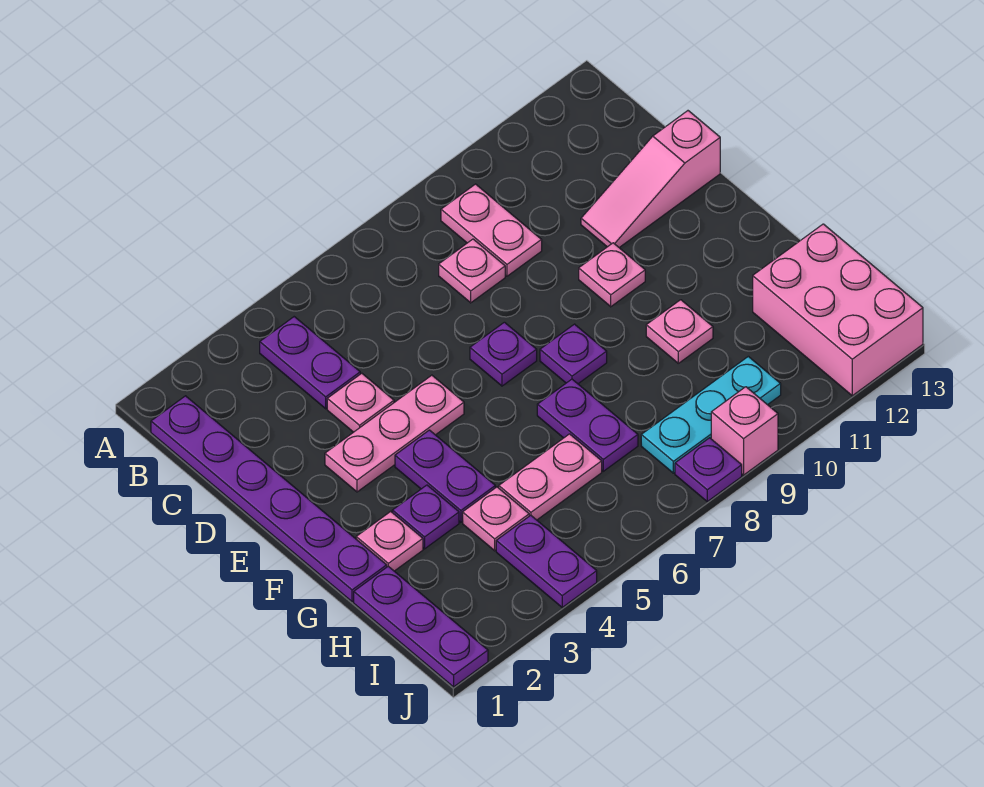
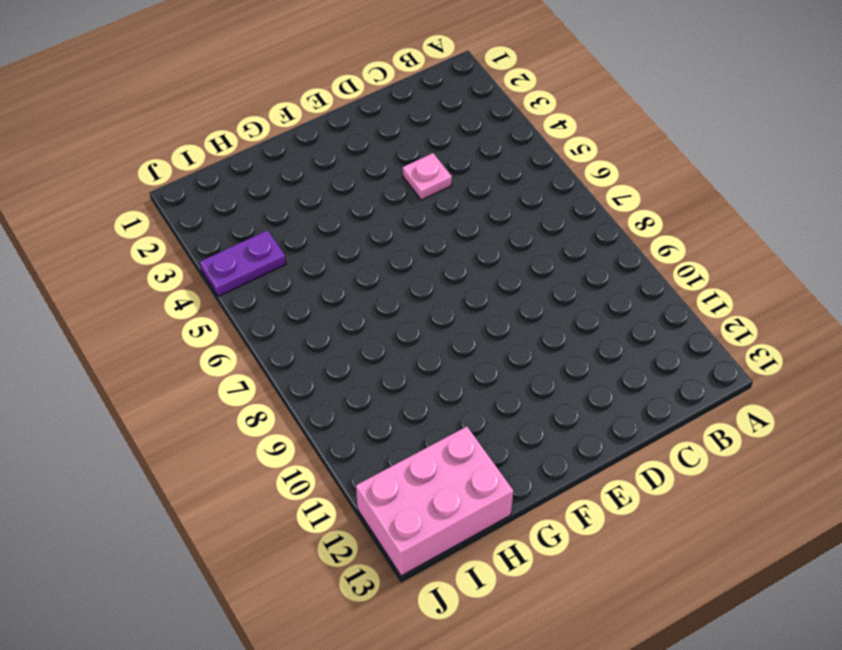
none -> purple plate B1:G1 level 1
none -> purple plate B4:C4 level 1
none -> pink plate B9:C9 level 1

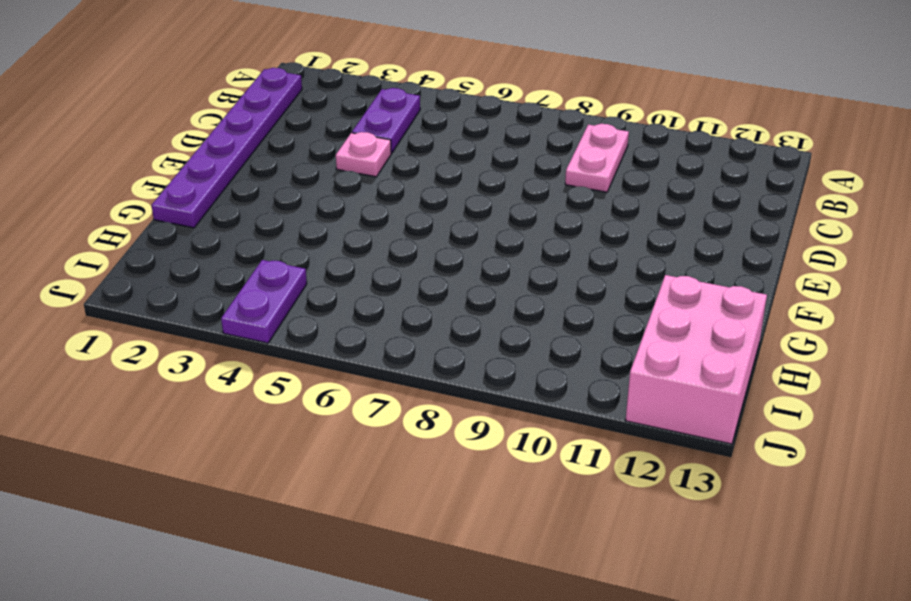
none -> pink plate C8 level 1
none -> pink slope D11:D13 level 1 top 13
none -> pink plate E3:E5 level 1

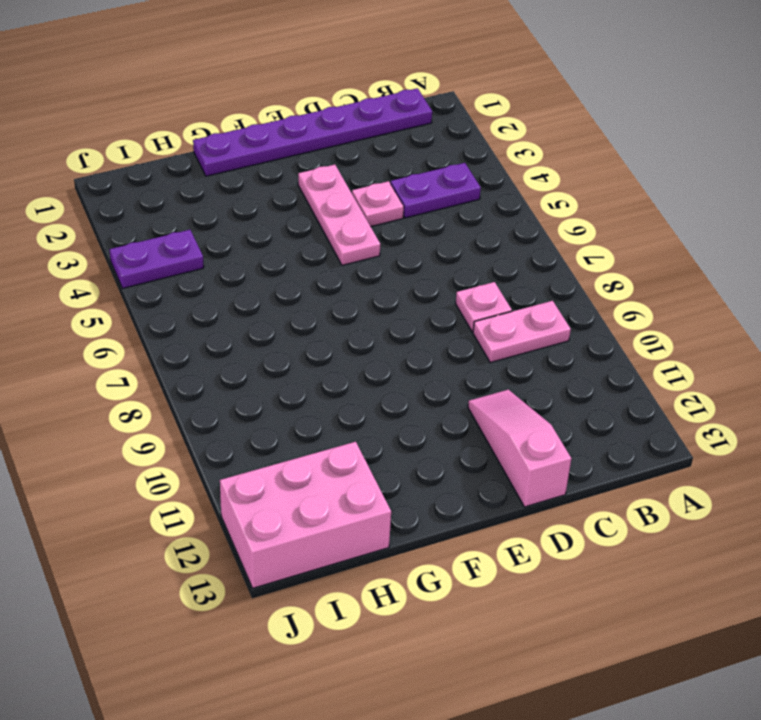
none -> purple plate E7 level 1
none -> pink plate E10 level 1
none -> purple plate F4:G4 level 1

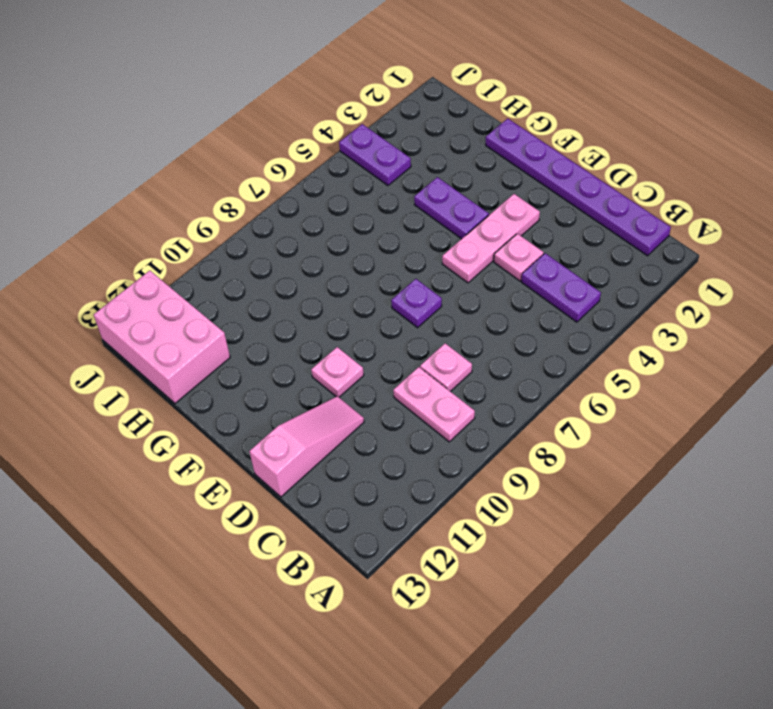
none -> purple plate F8 level 1
none -> pink plate G2 level 1
none -> purple plate G3 level 1

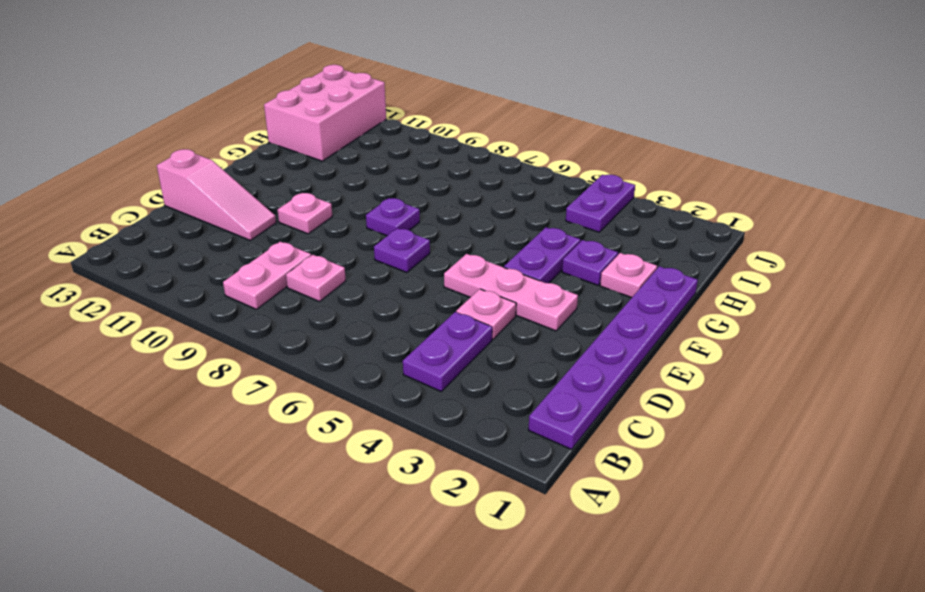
none -> purple plate G7:H7 level 1
none -> pink plate G10 level 1
none -> purple plate H1:J1 level 1

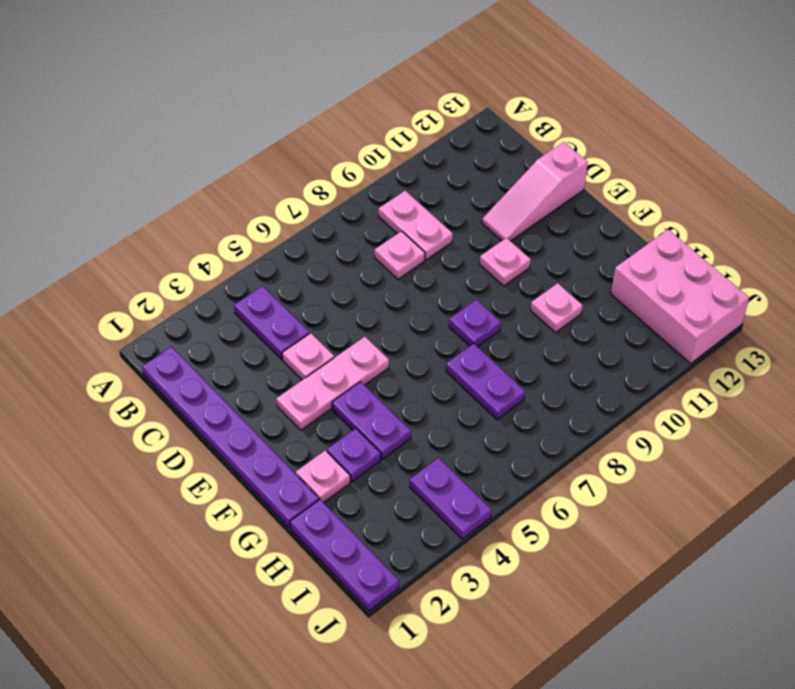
none -> purple plate E7 level 1
none -> pink plate H4 level 1
none -> pink plate H5:H6 level 1

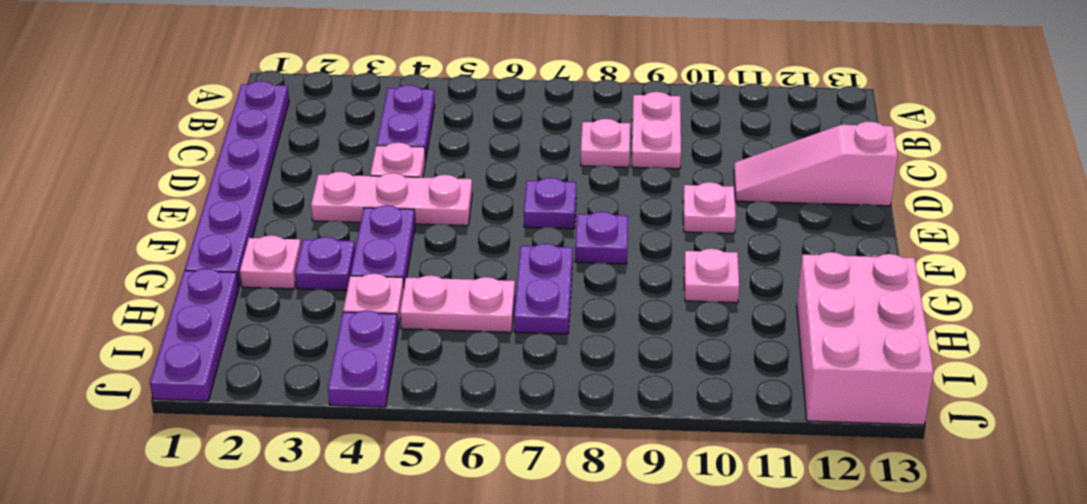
none -> cyan plate I8:I10 level 1
none -> purple plate J8 level 1
none -> pink brick J9 level 1

